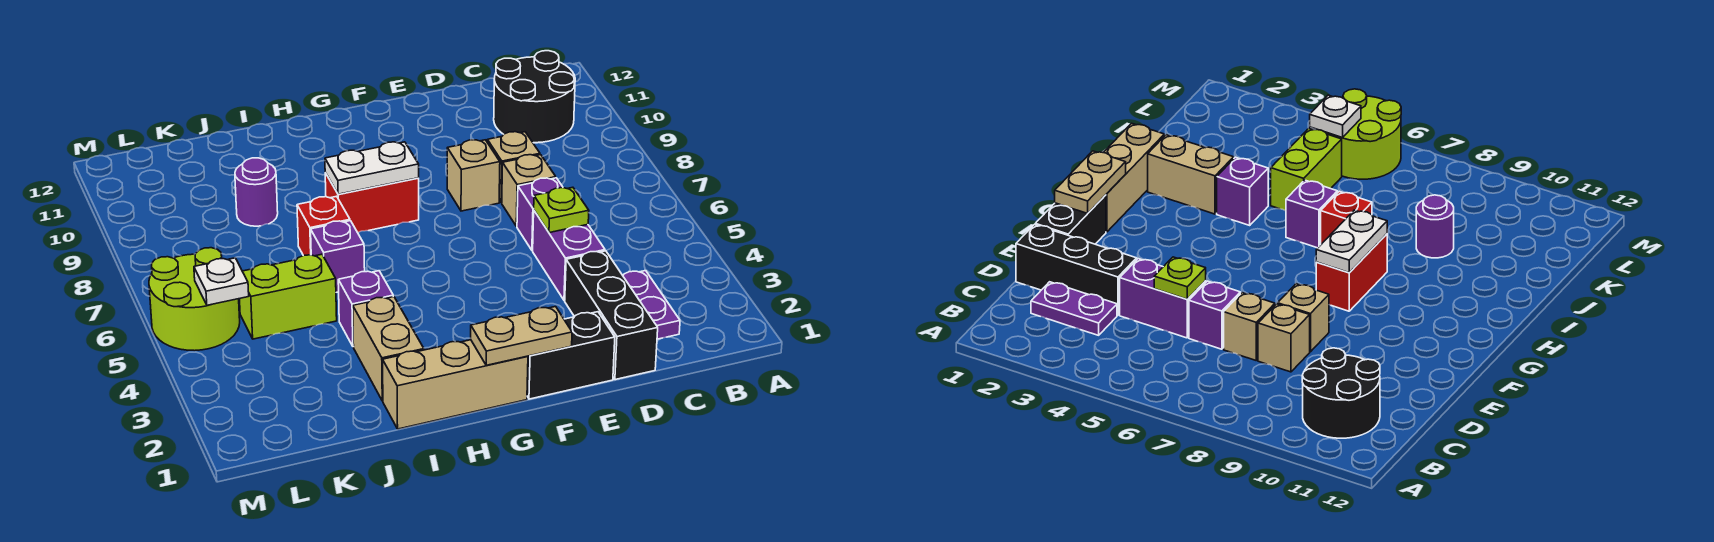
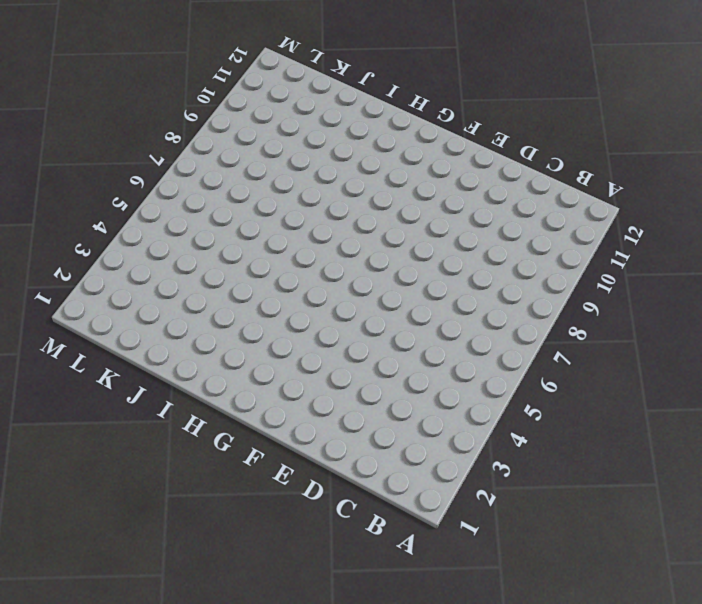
none -> black round brick B10:C11 level 1
none -> purple plate C2:C3 level 1
none -> black brick D1:D3 level 1

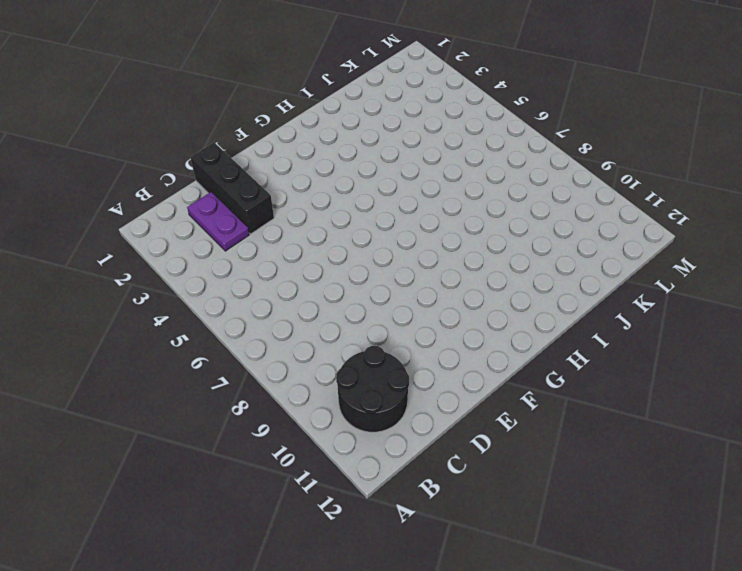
none -> purple brick D4:D5 level 1
none -> purple brick D6 level 1
none -> tan brick D7 level 1

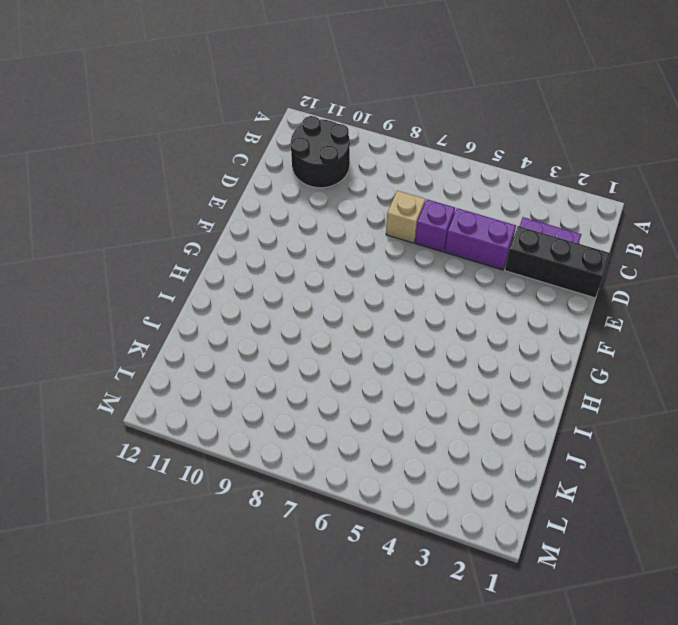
none -> tan brick D8 level 1
none -> black brick E1:F1 level 1
none -> tan brick E8 level 1

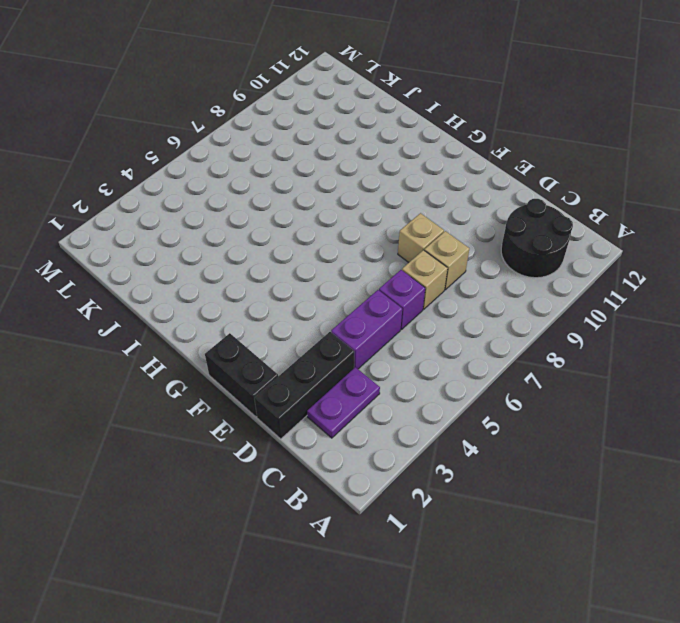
none -> tan brick G1:I1 level 1
none -> red brick G8:H8 level 1
none -> tan brick I2:I3 level 1

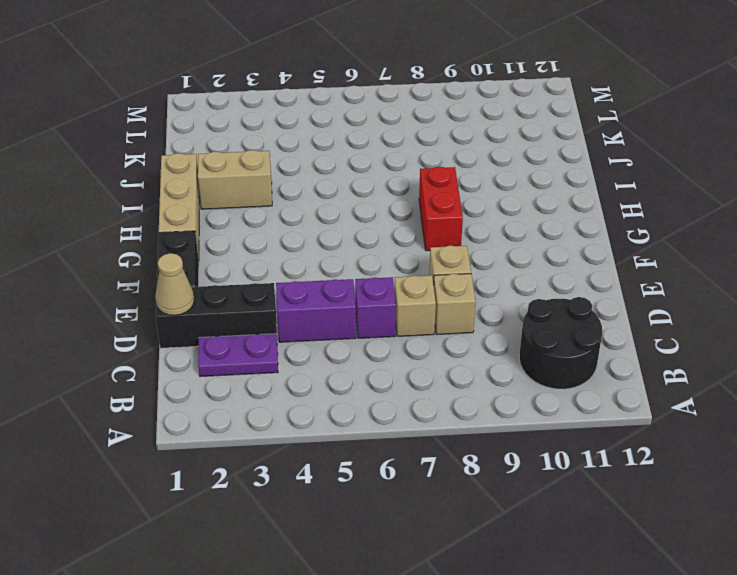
tan cone D1 level 2 -> none
none -> purple brick I4 level 1
none -> purple brick I6 level 1
none -> red brick I7 level 1

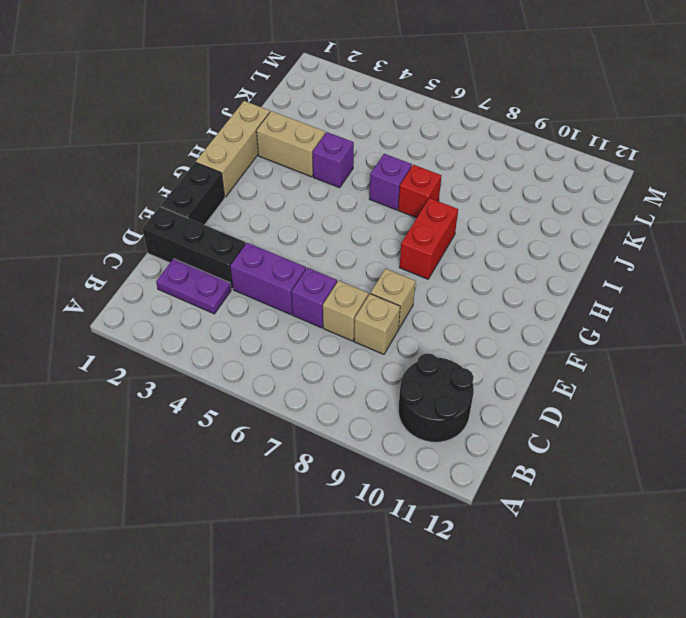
none -> lime brick J5:K5 level 1
none -> purple round brick J9 level 1
none -> lime round brick L5:M6 level 1

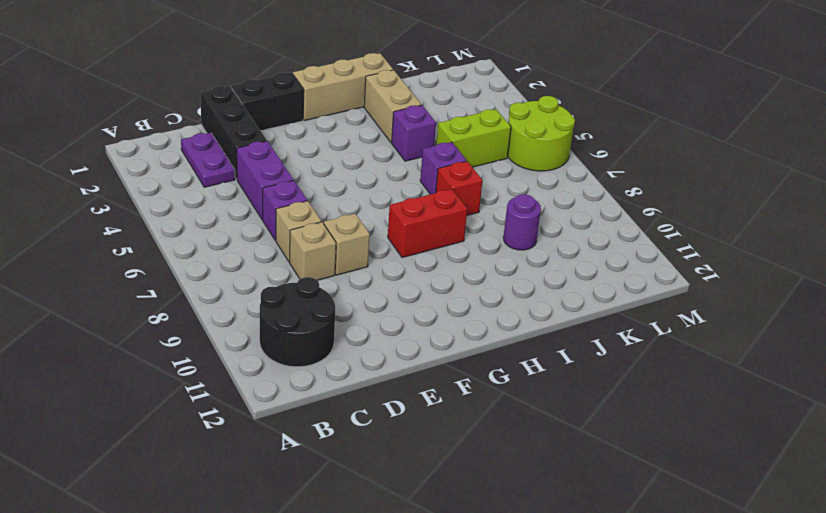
none -> lime plate D5 level 2
none -> tan plate F1:G1 level 2
none -> white plate G8:H8 level 2

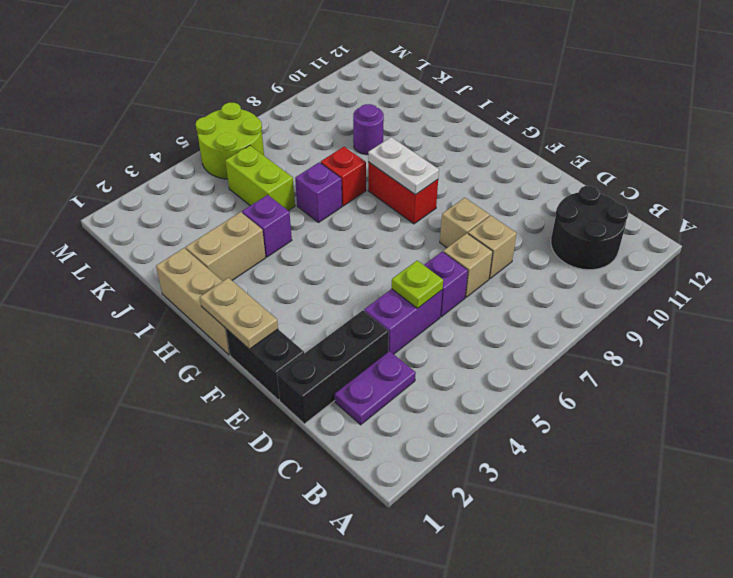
none -> white plate L5 level 2

